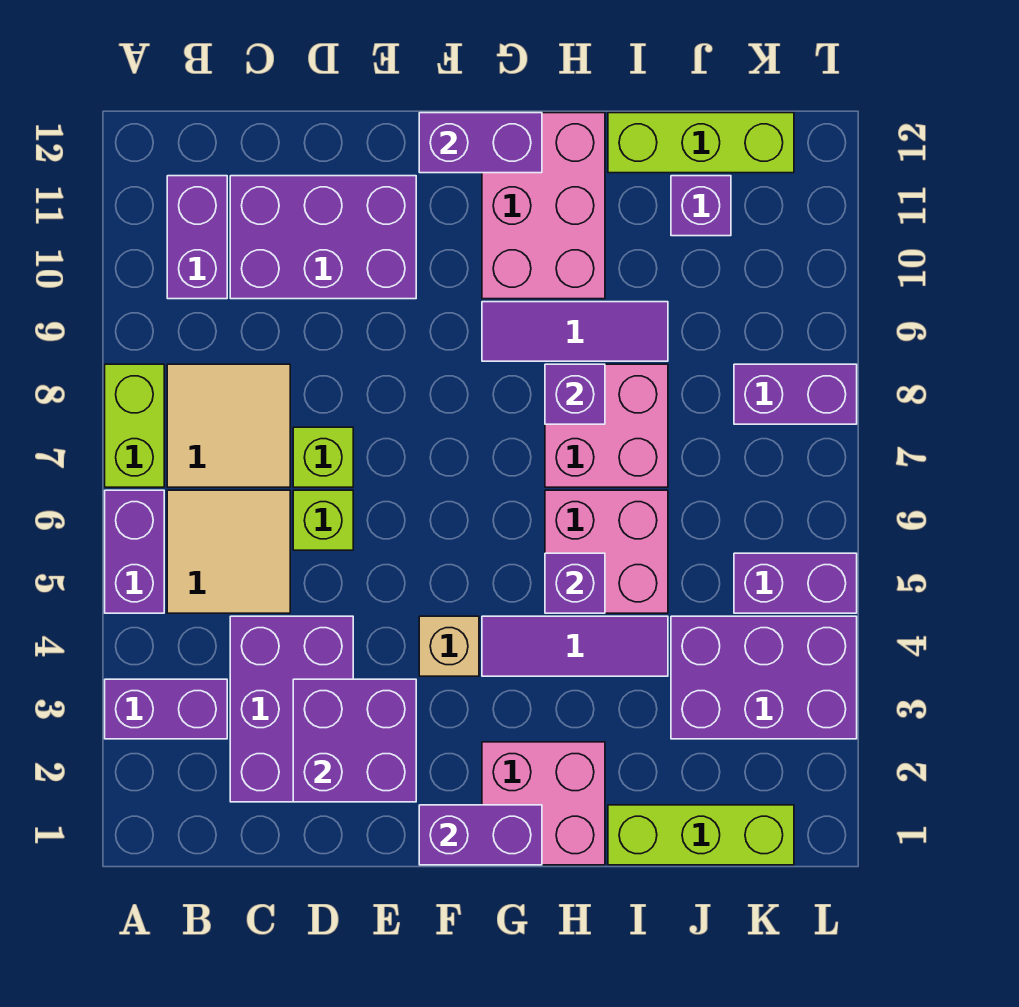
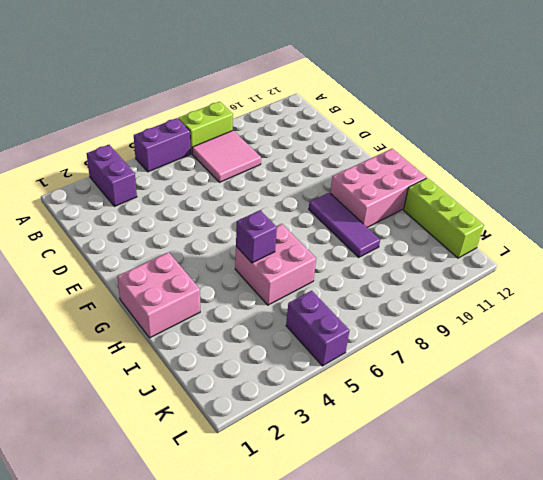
pink tile B7:C8 level 1 -> tan tile B7:C8 level 1
none -> tan tile B5:C6 level 1
none -> purple brick B10:B11 level 1
none -> purple brick C2:D4 level 1

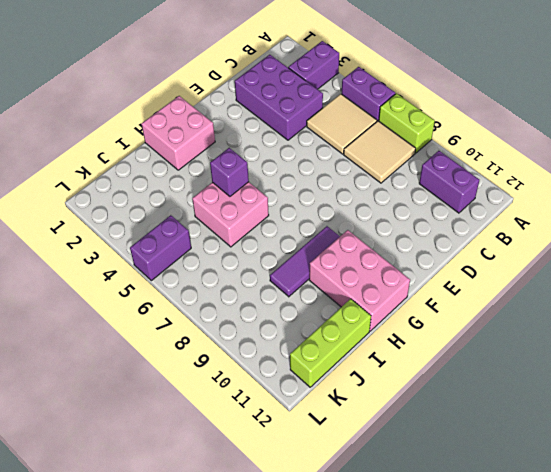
none -> purple brick C10:E11 level 1
none -> lime brick D6 level 1
none -> lime brick D7 level 1

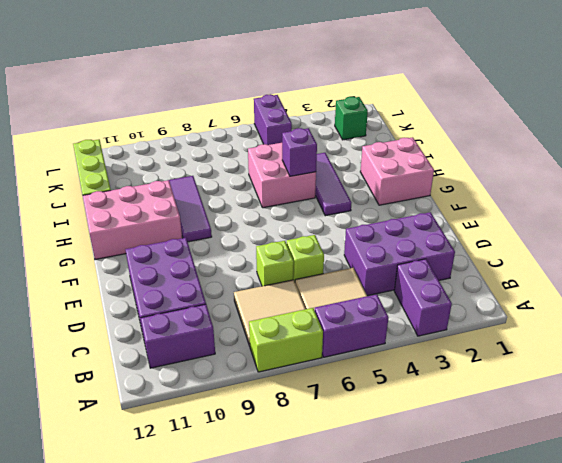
green brick K2 level 1 -> none
none -> tan brick F4 level 1
none -> pink brick H7:I8 level 1
none -> lime brick I1:K1 level 1

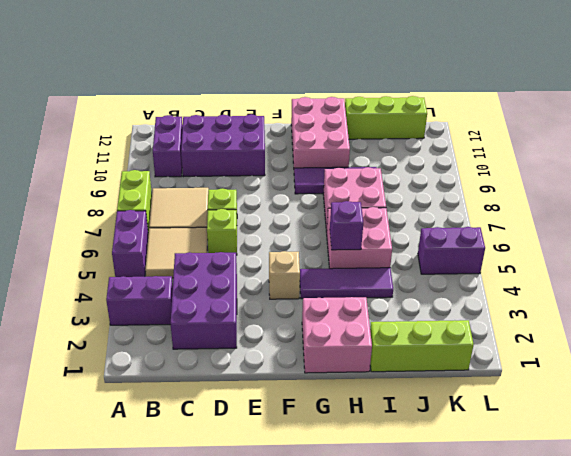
none -> purple brick J3:L4 level 1
none -> purple brick J11 level 1
none -> purple brick K8:L8 level 1

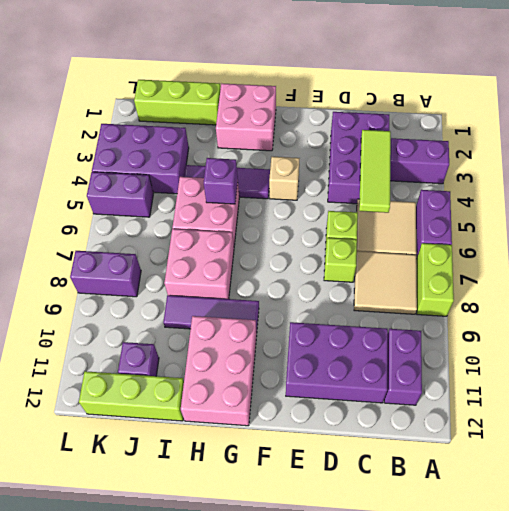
lime tile C3:C5 level 2 -> none
none -> purple brick D2:E3 level 2
none -> purple brick F1:G1 level 2
none -> purple brick F12:G12 level 2

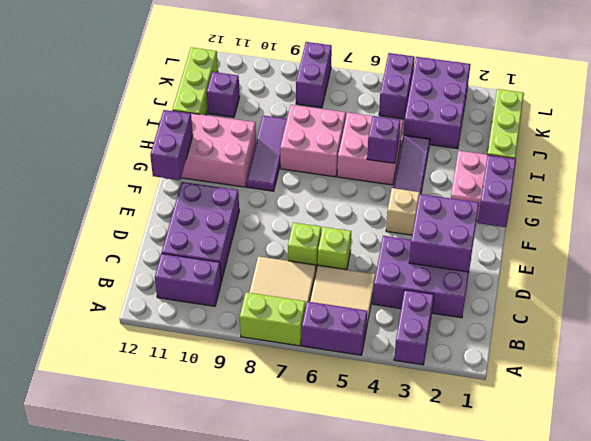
none -> purple brick H8 level 2

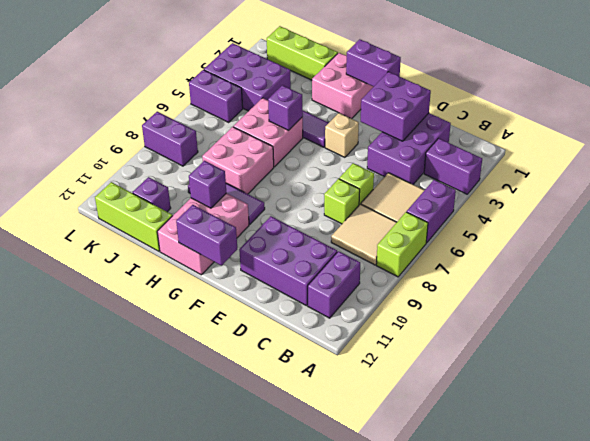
purple brick H10 level 2 -> purple brick H8 level 2

